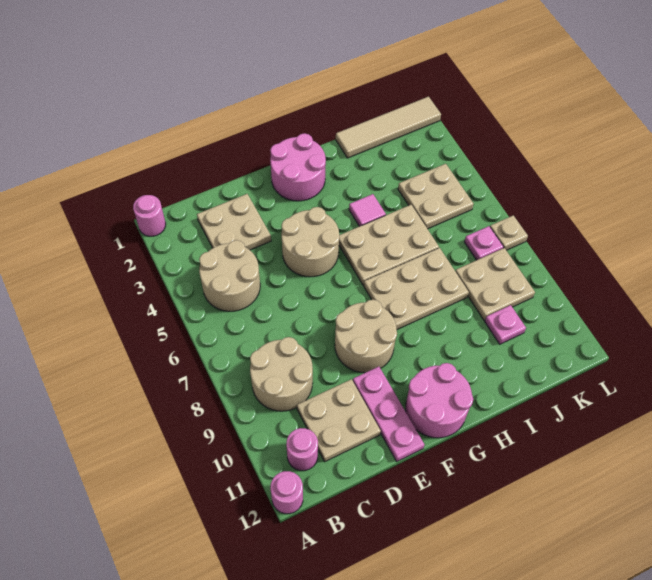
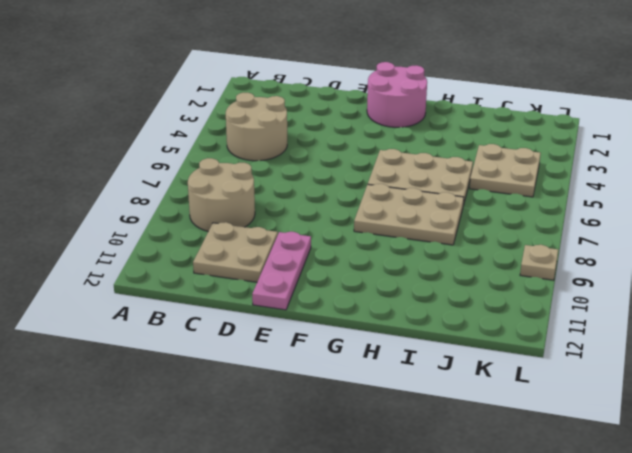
tan plate L9 level 1 -> tan plate L7 level 1
none -> pink round brick A1 level 1
none -> pink round brick A12 level 1
none -> pink round brick B11 level 1

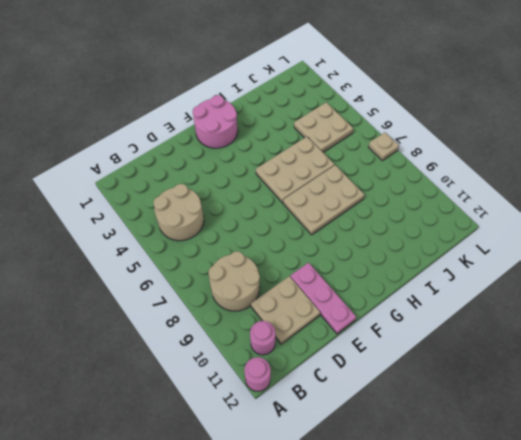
none -> pink round brick A1 level 1
none -> tan plate C2:D3 level 1
none -> tan round brick E4:F5 level 1

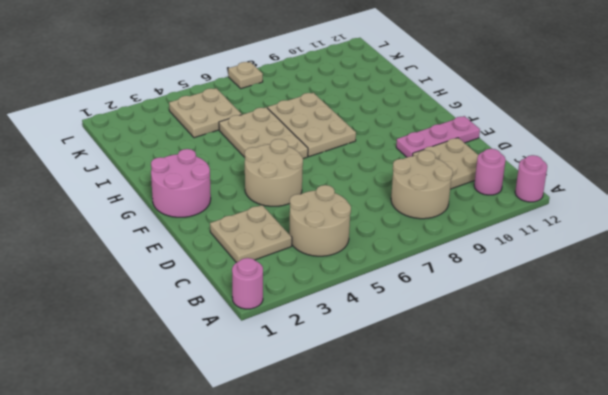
none -> tan round brick E8:F9 level 1
none -> pink round brick F11:G12 level 1
none -> pink tile H4 level 1

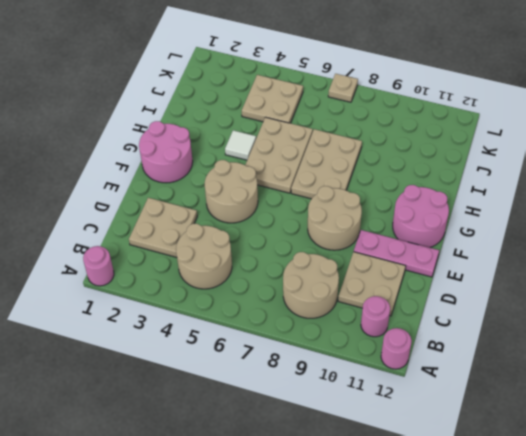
white tile H4 level 1 -> pink tile H4 level 1
none -> tan tile I1:L1 level 1
none -> tan plate J8:K9 level 1
none -> pink plate J10 level 1

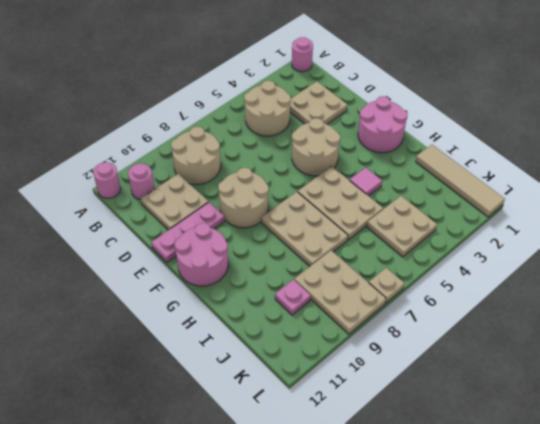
tan plate J8:L9 level 1 -> tan plate J8:K9 level 1
none -> pink plate K7 level 1

